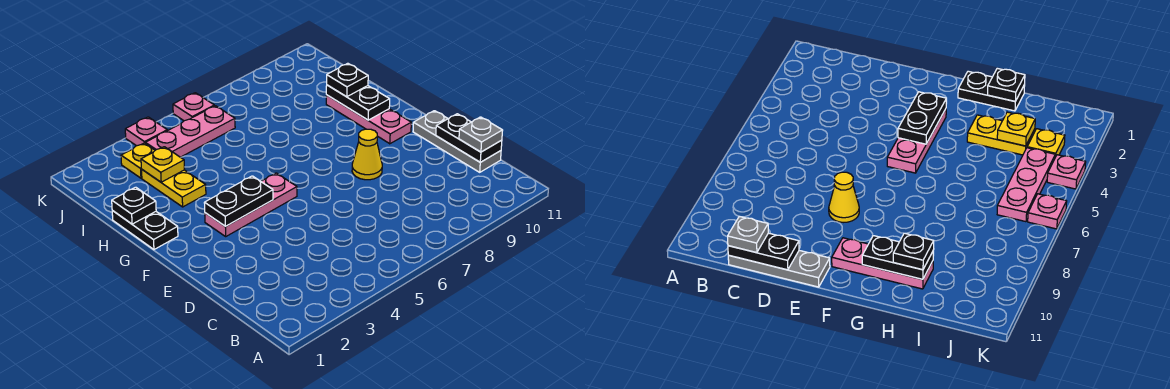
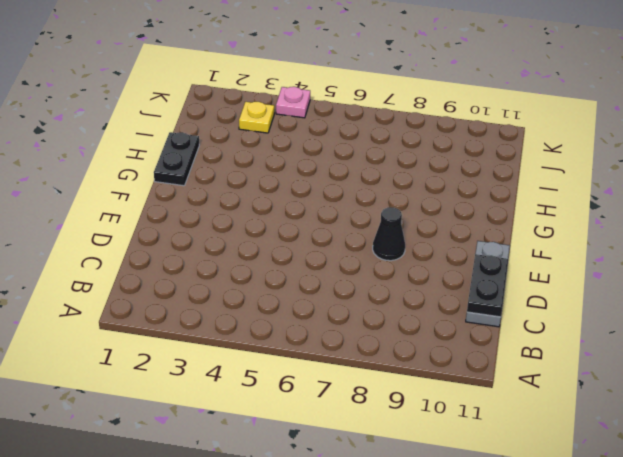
black cone E8 level 1 -> yellow cone E8 level 1
none -> pink plate F3:F5 level 1
none -> pink plate F10:H10 level 1
none -> yellow plate H3:I3 level 1

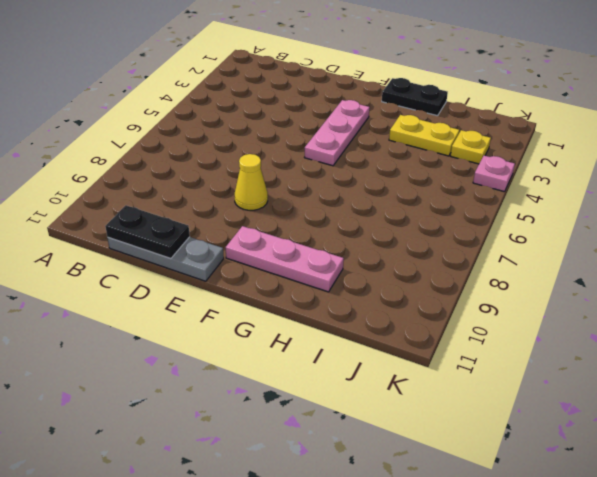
none -> pink plate J4:J6 level 1
none -> pink plate K6 level 1
none -> black plate F3:F4 level 2

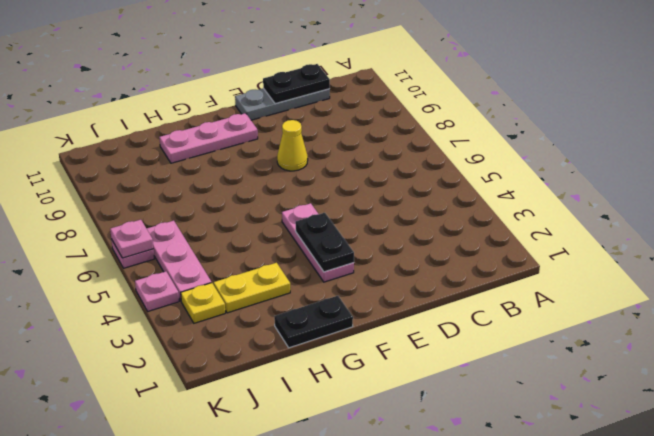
pink plate K6 level 2 -> none
none -> black plate G10:H10 level 2
none -> black plate H1 level 2
none -> yellow plate I3 level 2

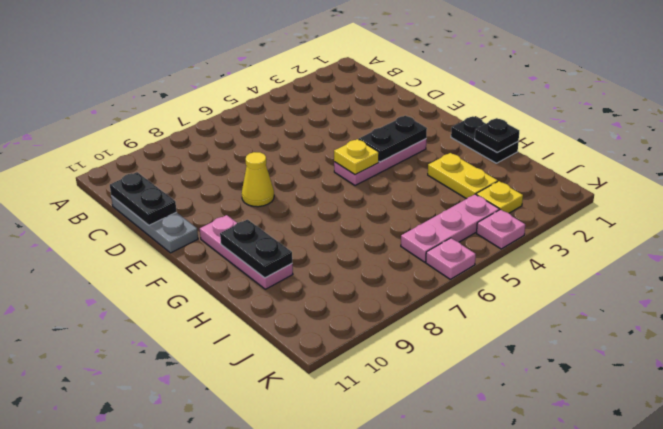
yellow plate F5 level 2 -> yellow plate I3 level 2
none -> grey plate C11 level 3
none -> black plate H10 level 3

